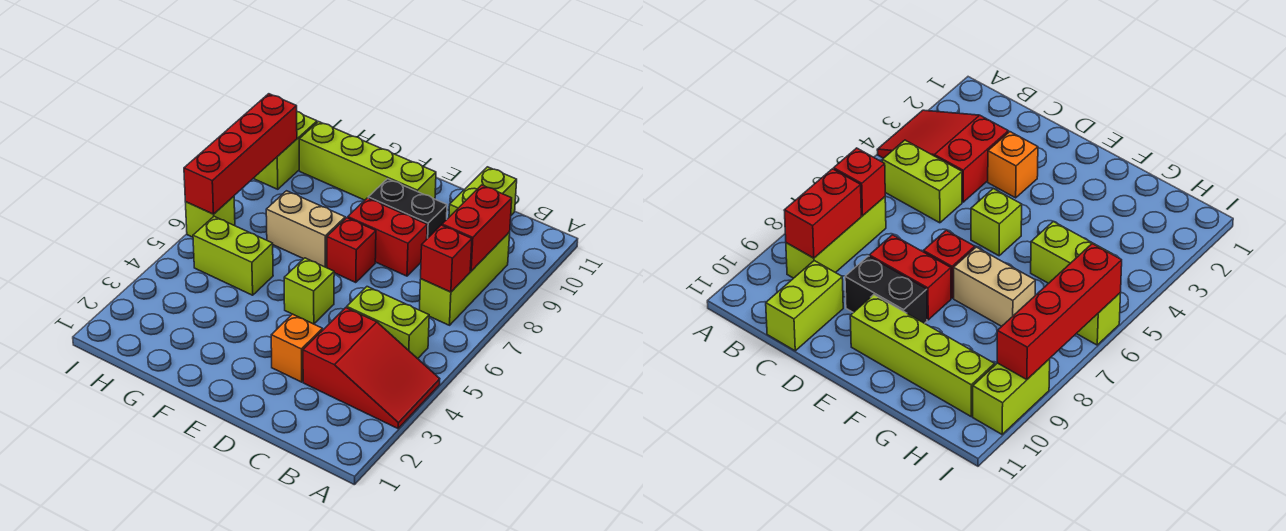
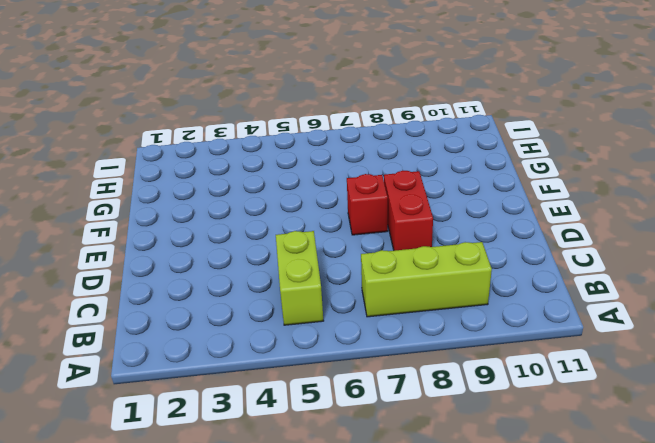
none -> red slope A3:C4 level 1 top C
none -> lime brick C10:C11 level 1
none -> orange brick D3 level 1

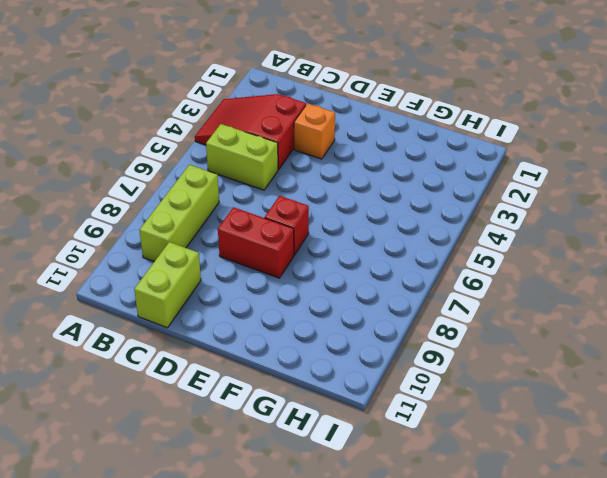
none -> black brick D9:E9 level 1
none -> lime brick E5 level 1
none -> lime brick E10:H10 level 1

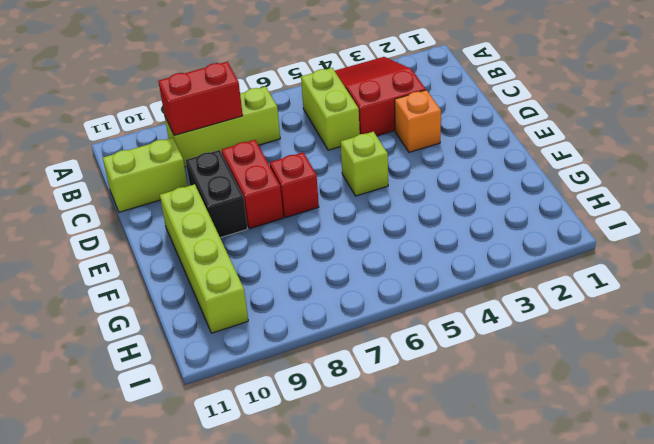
none -> tan brick F7:G7 level 1
none -> lime brick G5:H5 level 1
none -> lime brick I6 level 1

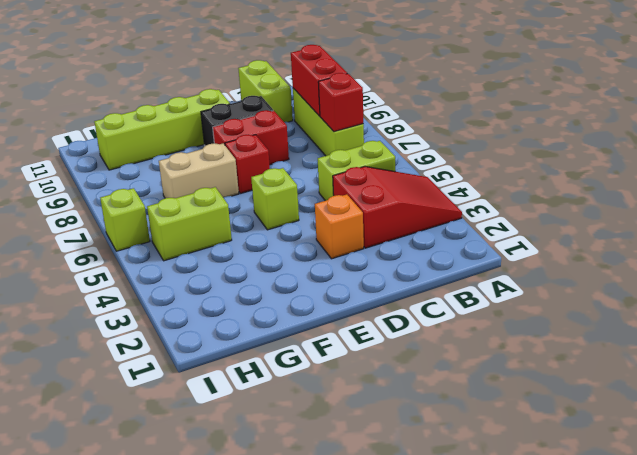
none -> lime brick I9:I10 level 1
none -> red brick I6:I9 level 2

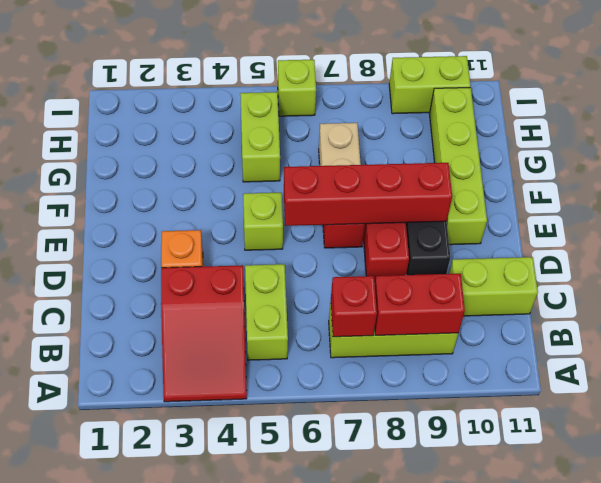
red brick E6:E9 level 2 -> red brick I6:I9 level 2

